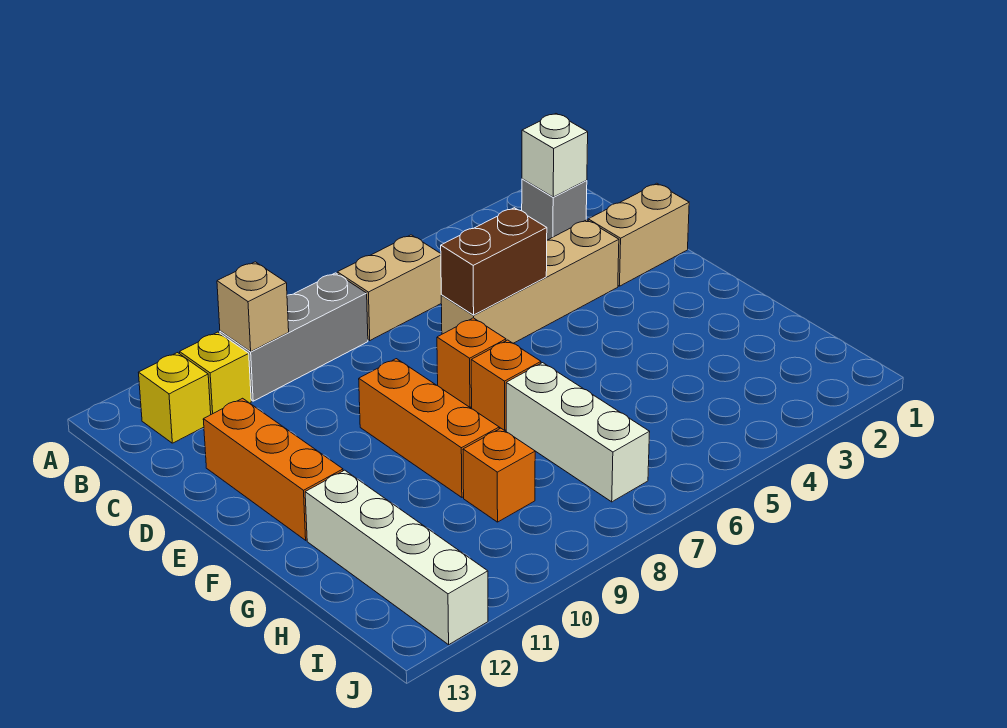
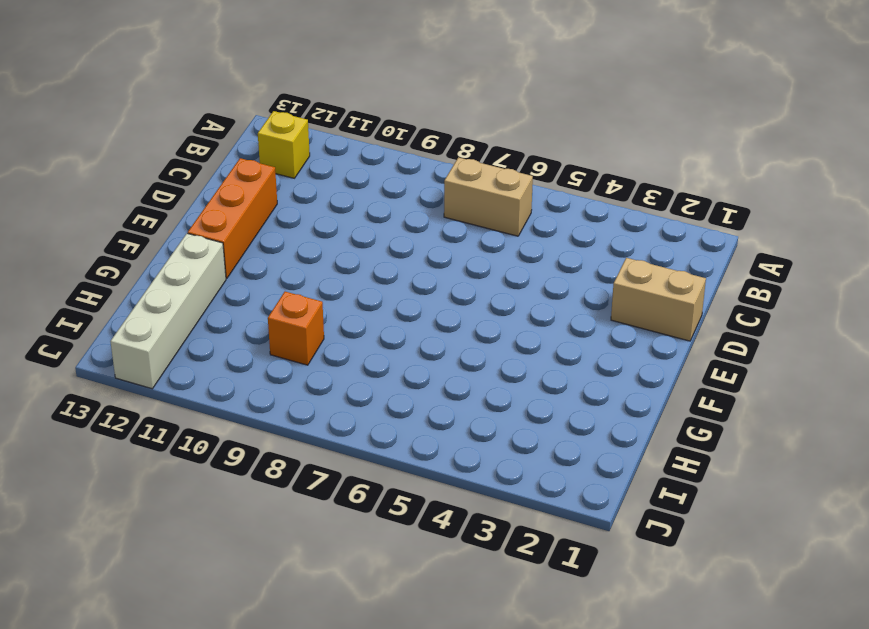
none -> grey brick B2 level 1
none -> grey brick B8:B10 level 1
none -> yellow brick B11 level 1

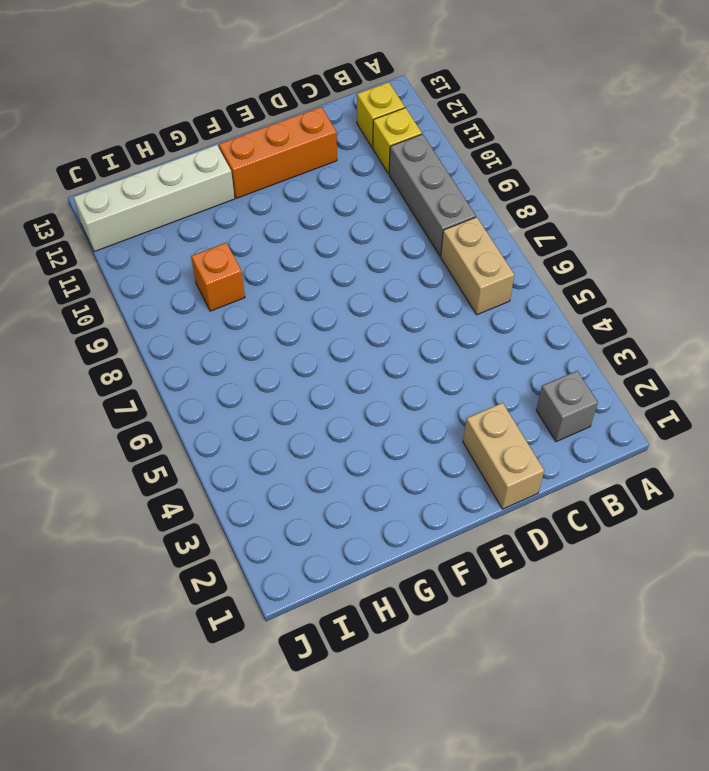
none -> tan brick D3:D6 level 1
none -> orange brick E7 level 1
none -> orange brick E9:G9 level 1

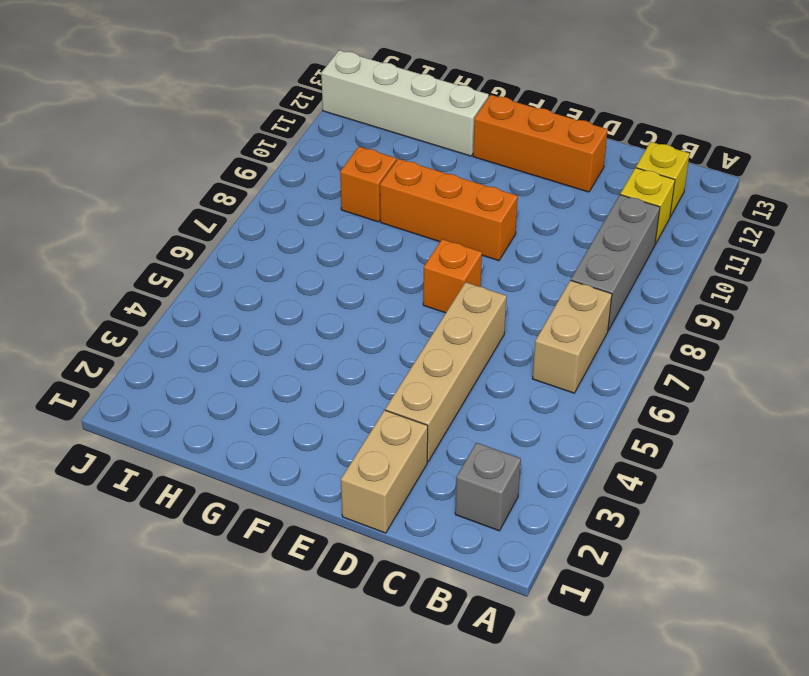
none -> orange brick F7 level 1
none -> white brick G7:I7 level 1
none -> white brick B2 level 2

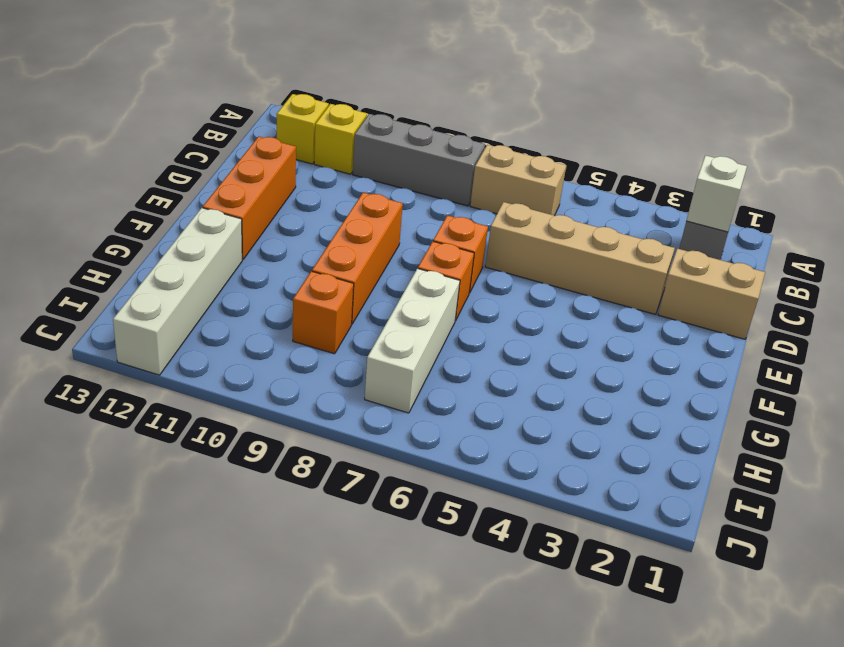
none -> tan brick B10 level 2
none -> brown brick D5:D6 level 2

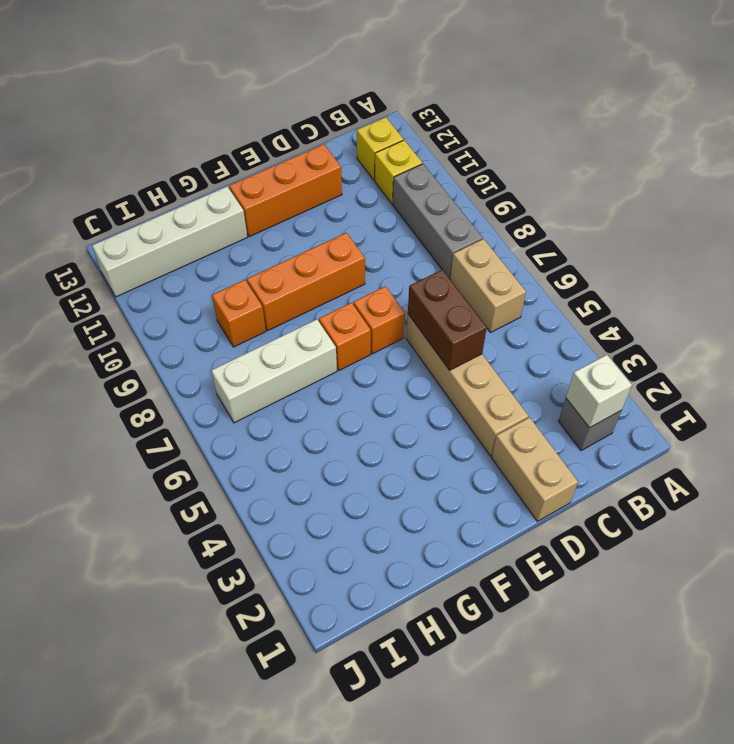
none -> tan brick B10 level 2

